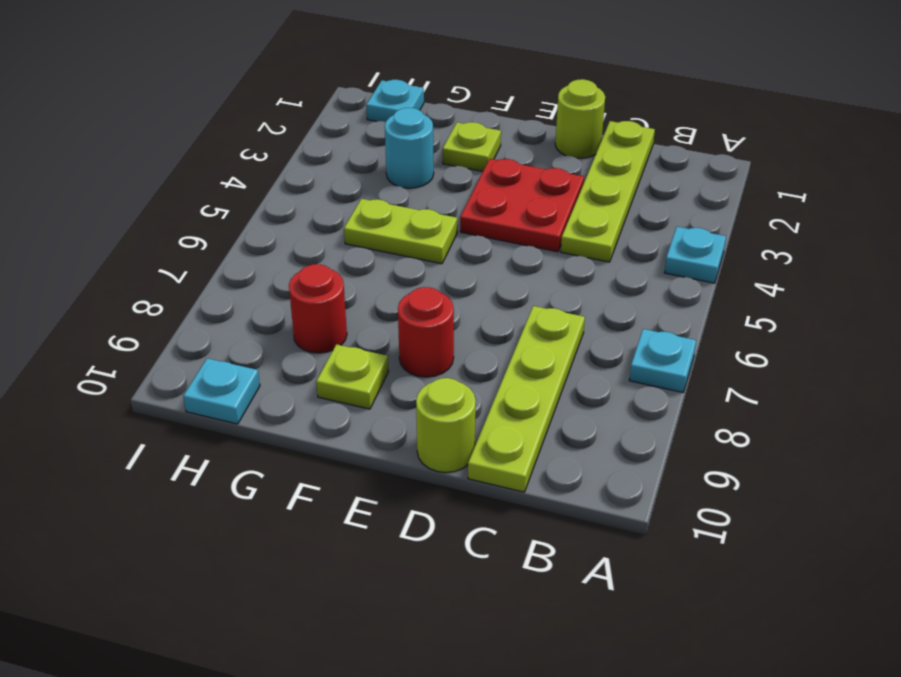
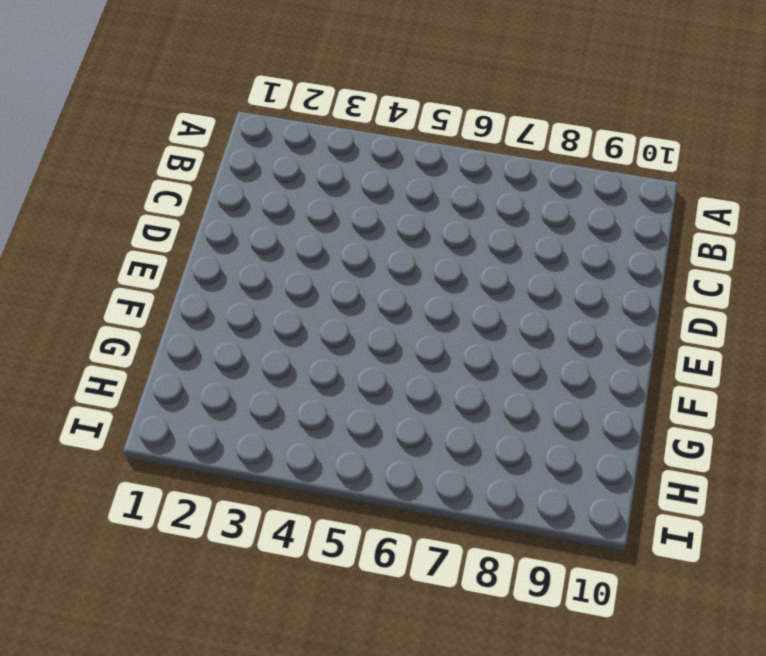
none -> cyan plate A4 level 1
none -> cyan plate A7 level 1
none -> lime plate C1:C4 level 1

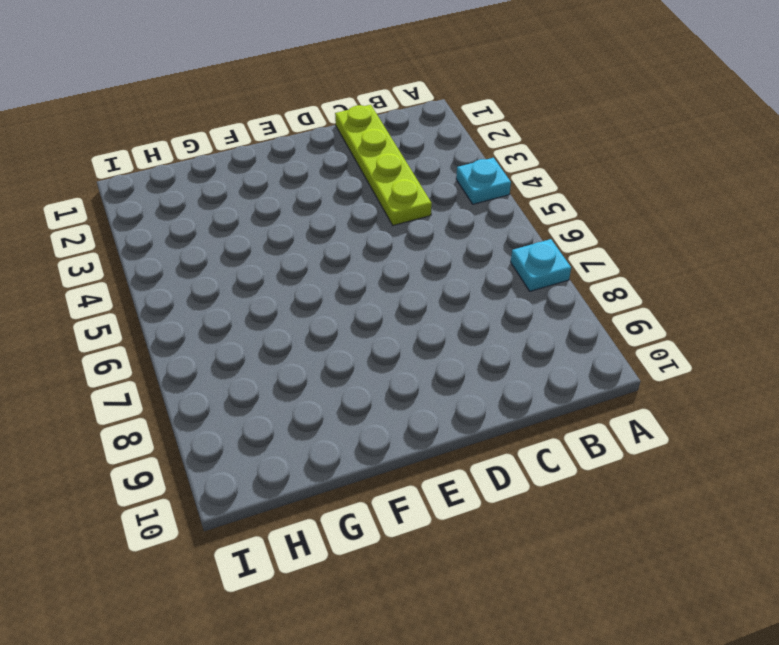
none -> lime plate C7:C10 level 1
none -> lime round brick D1 level 1
none -> red plate D3:E4 level 1

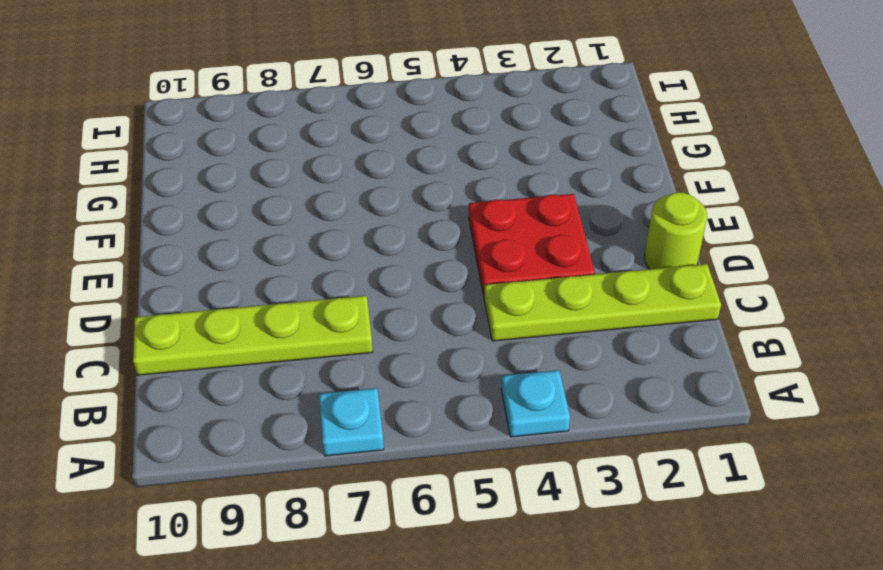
none -> lime round brick D10 level 1
none -> red round brick E8 level 1
none -> lime plate F2 level 1

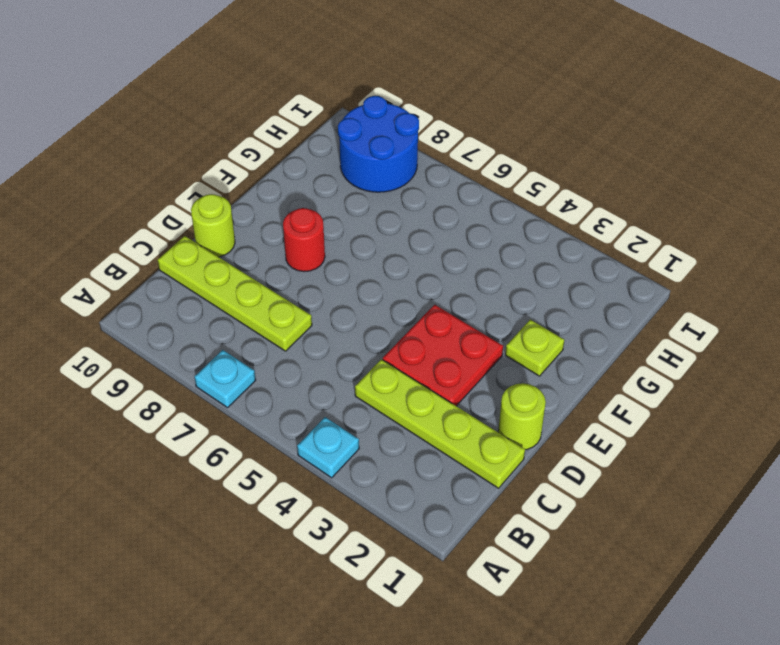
blue round brick H8:I9 level 1 -> none
none -> lime plate F5:G5 level 1
none -> lime plate F9 level 1
none -> cyan round brick G3 level 1

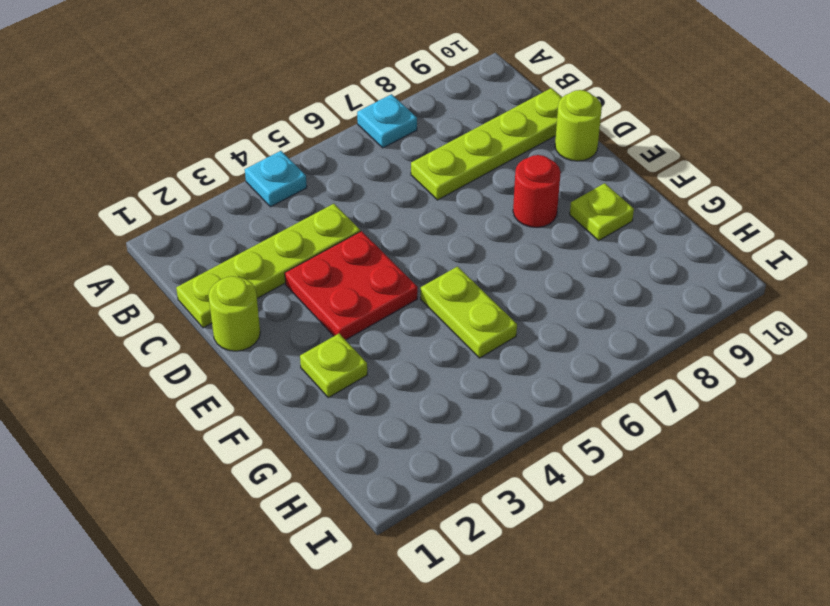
none -> cyan round brick G3 level 1
none -> red round brick G8 level 1
none -> cyan plate H1 level 1

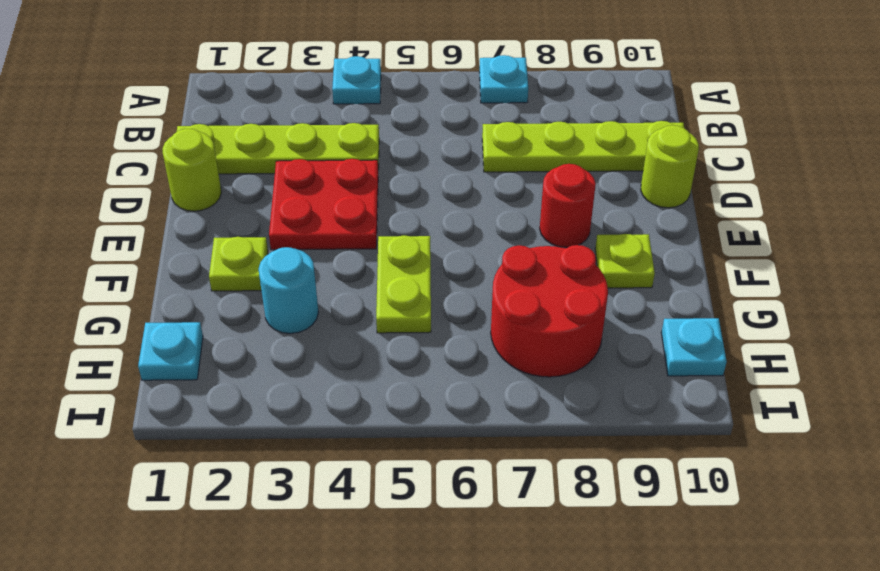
red round brick G7:H8 level 1 -> red round brick G8 level 1

